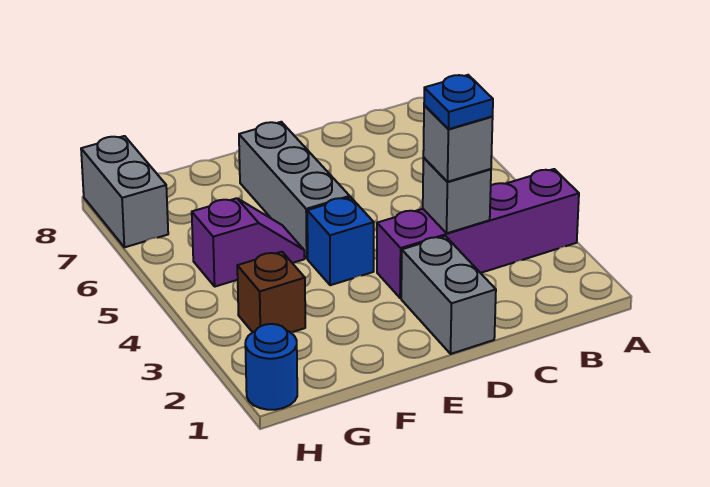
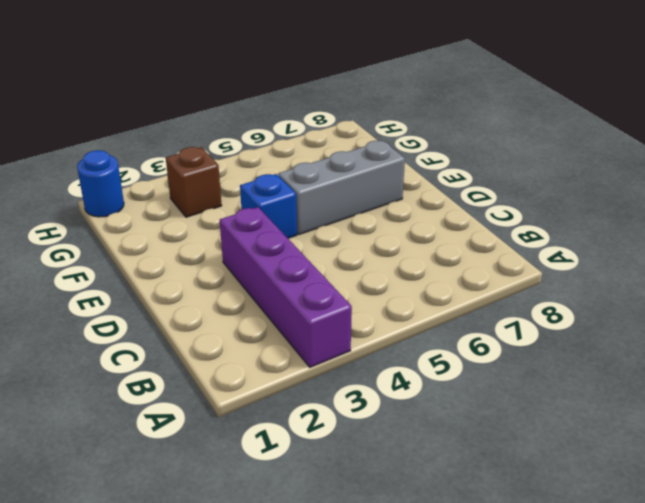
none -> grey brick D1:D2 level 1
none -> purple slope F5:G5 level 1 top G

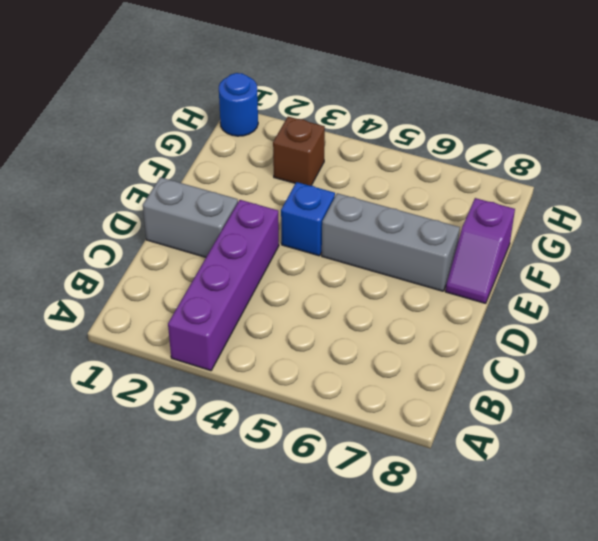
purple slope E8:F8 level 1 top F -> purple slope F5:G5 level 1 top G
none -> grey brick H7:H8 level 1
none -> grey brick C3 level 2

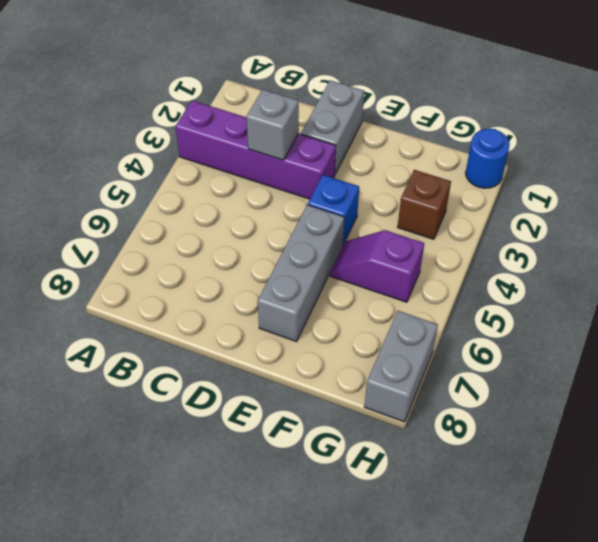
none -> grey brick C3 level 3
none -> blue plate C3 level 4

